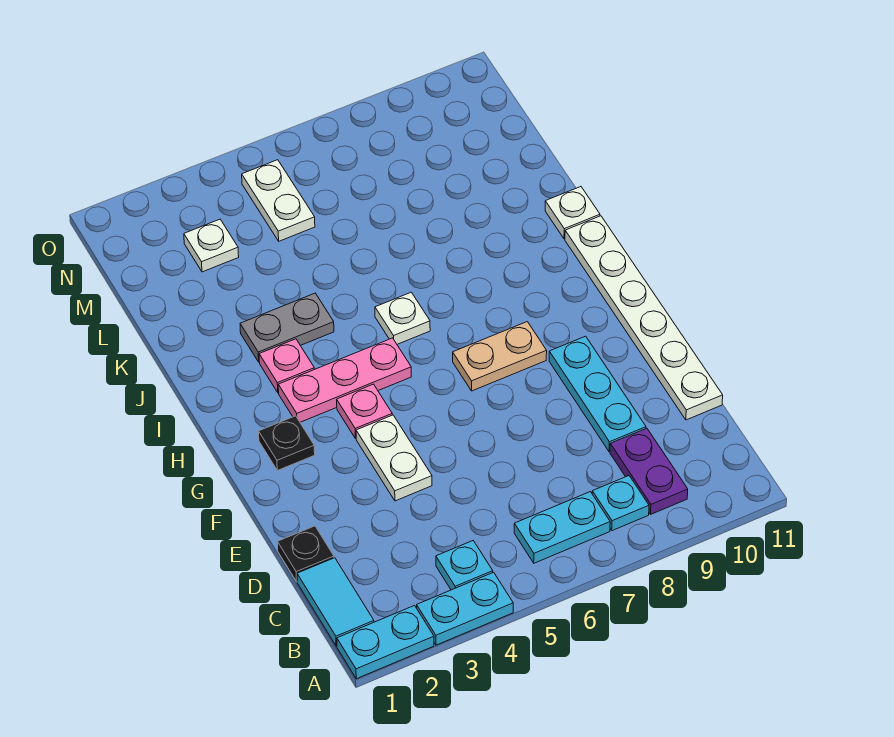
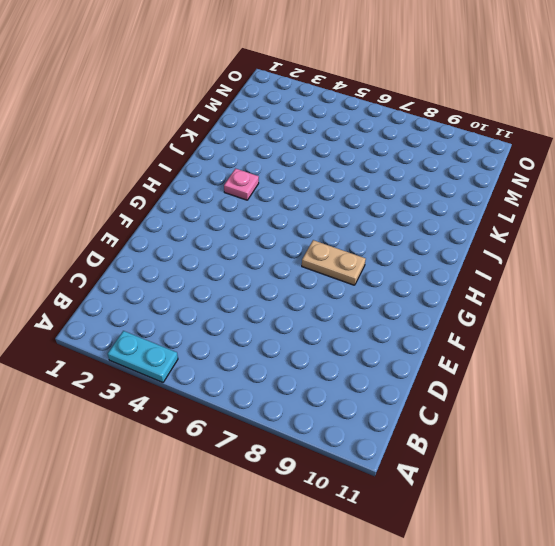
none -> cyan plate A1:A2 level 1
none -> cyan tile B1:C1 level 1
none -> cyan plate B4 level 1

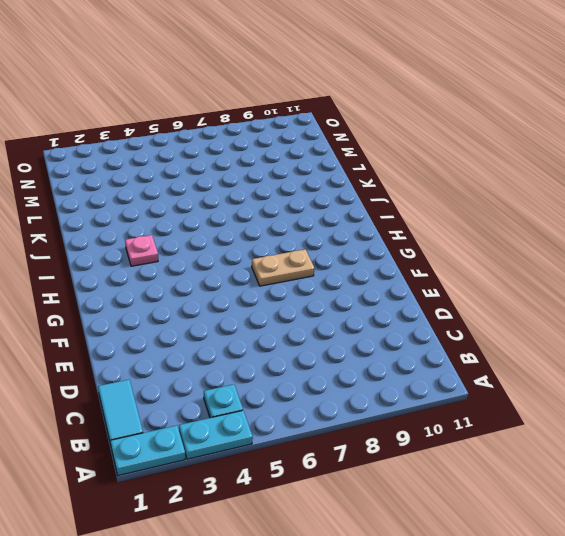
none -> cyan plate B6:B7 level 1
none -> cyan plate B8 level 1
none -> purple plate B9:C9 level 1

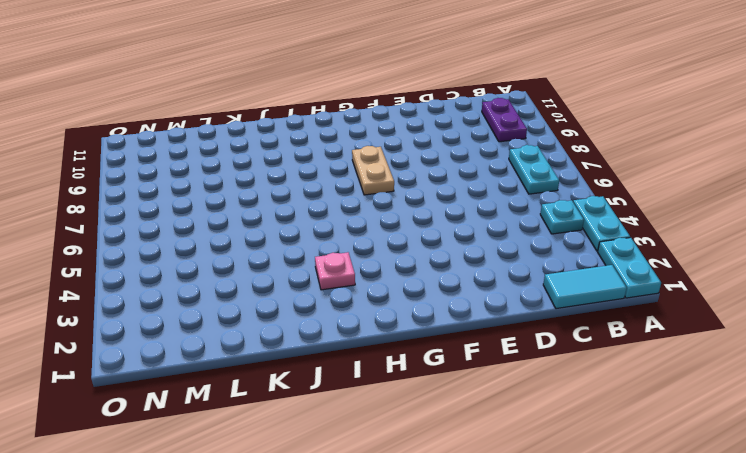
purple plate B9:B10 level 1 -> purple plate B9:C9 level 1
none -> cyan plate B8 level 1
none -> black plate D1 level 1
none -> cyan plate D9:F9 level 1

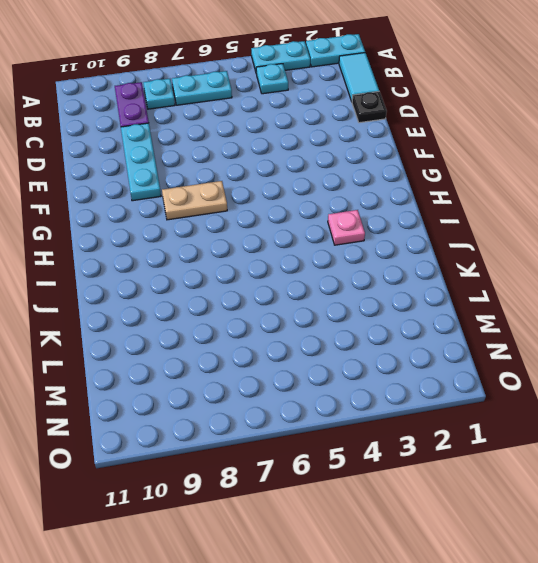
none -> white plate D11:I11 level 1
none -> white plate E4:F4 level 1
none -> black plate G2 level 1

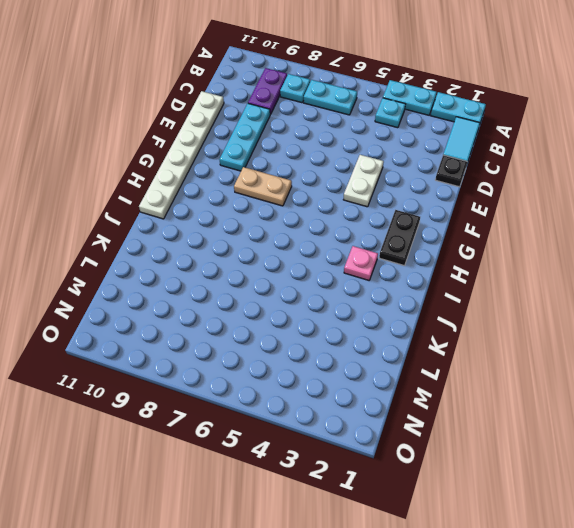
black plate G2:H2 level 1 -> black plate G2 level 1
none -> pink plate G4 level 1
none -> pink plate H3:H5 level 1
none -> white plate I6 level 1

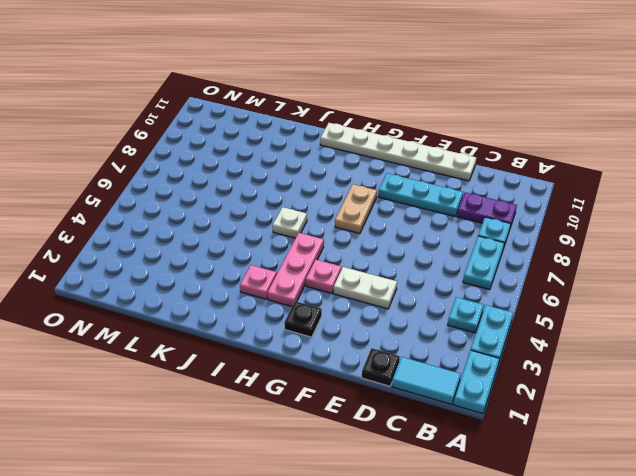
none -> grey plate J3:J4 level 1
none -> white plate J11 level 1
none -> white plate M3 level 1

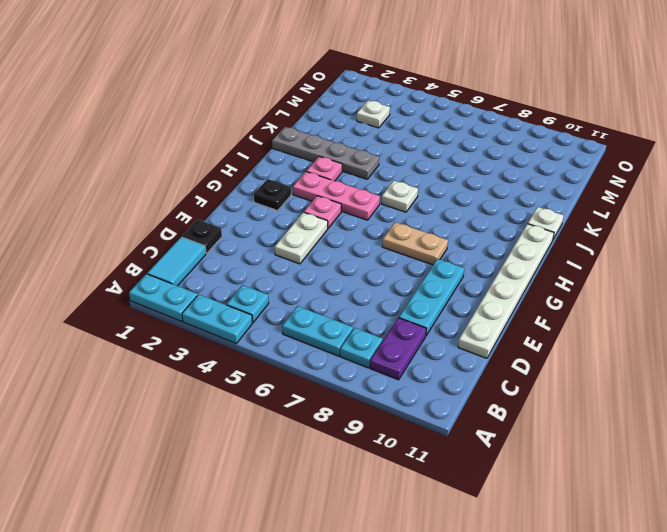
grey plate J1:J4 level 1 -> grey plate J3:J4 level 1
none -> white plate M5:N5 level 1

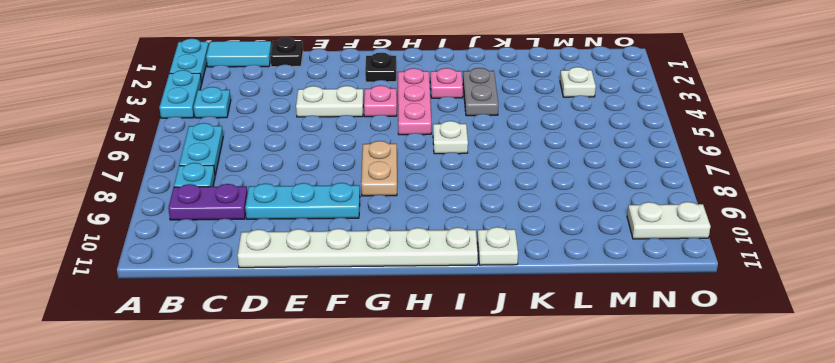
white plate N10:O10 level 1 -> white plate M5:N5 level 1

